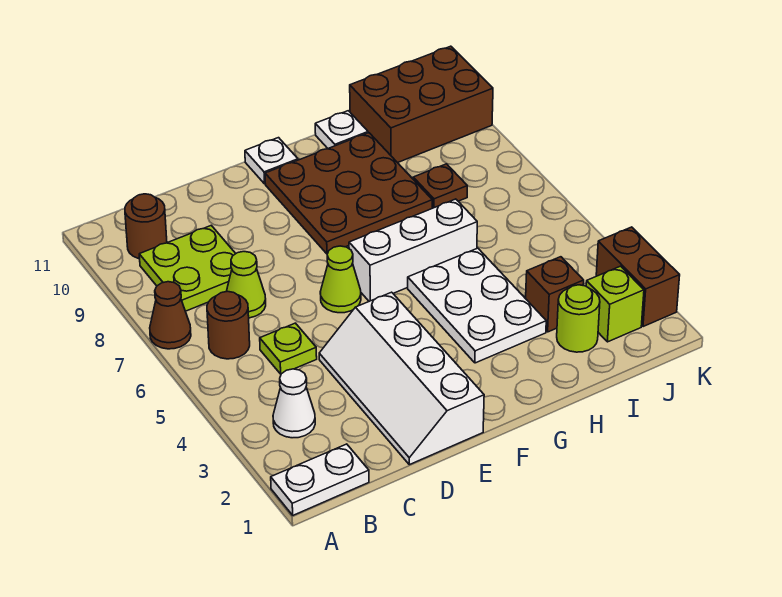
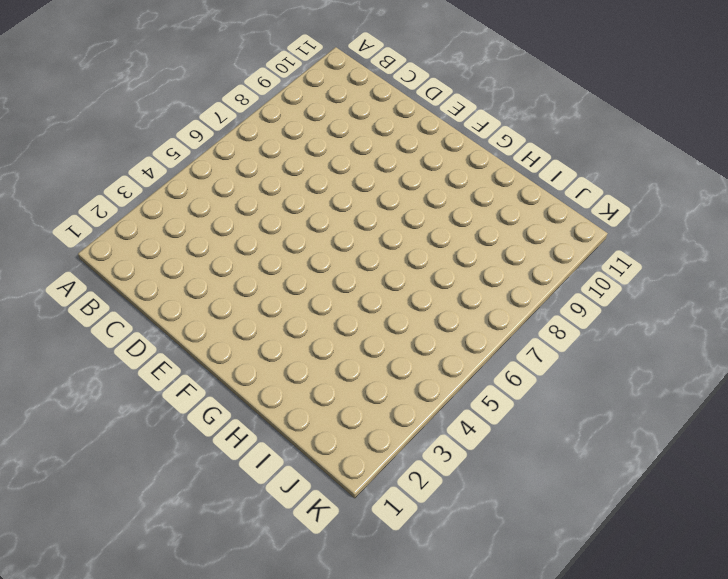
none -> white plate A1:B1 level 1
none -> brown cone A7 level 1
none -> white cone B3 level 1

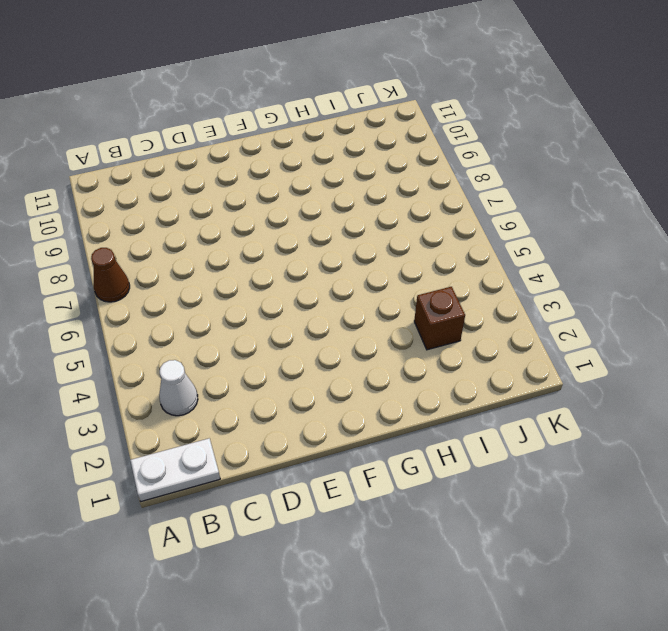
none -> brown round brick B6 level 1
none -> lime plate B8:C9 level 1
none -> brown round brick B10 level 1

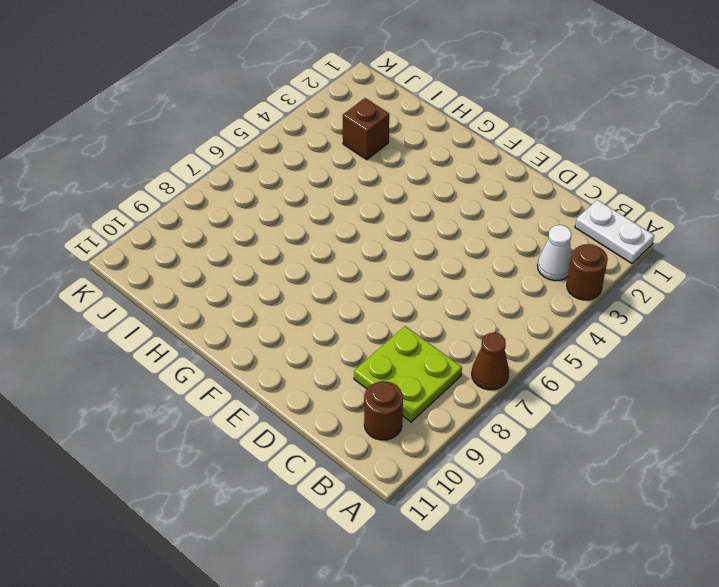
brown round brick A3 level 1 -> brown round brick B6 level 1
none -> lime plate C5 level 1
none -> lime cone C7 level 1
none -> white slope D1:E4 level 1 top E

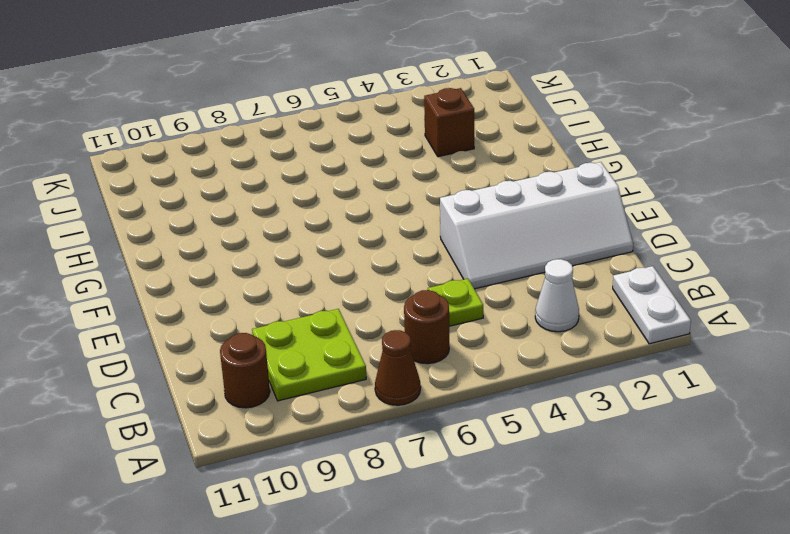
none -> lime cone C7 level 1
none -> lime cone E6 level 1
none -> white brick F6:H6 level 1

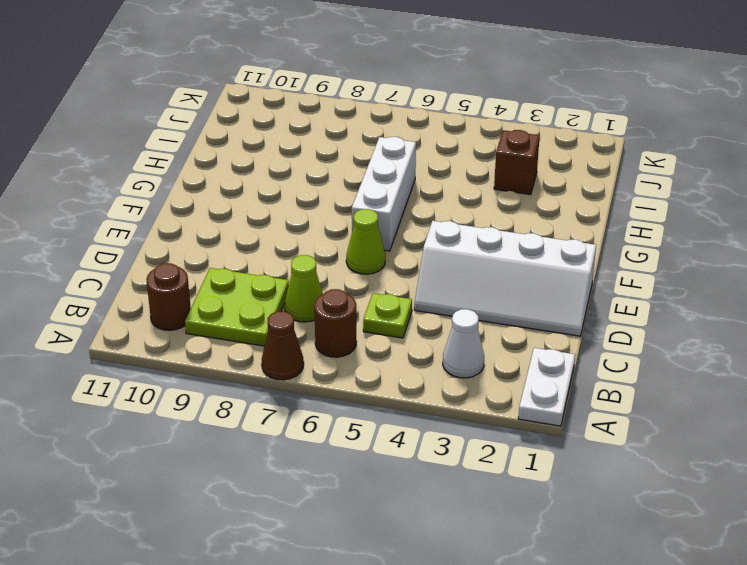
none -> brown plate F8:H10 level 1
none -> white plate F11 level 1
none -> white plate G3:H5 level 1

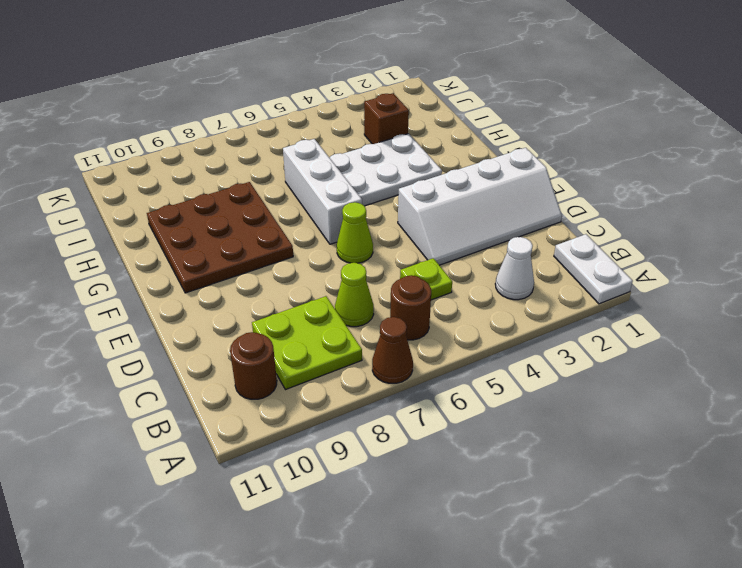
none -> white plate F11 level 1
none -> white plate H11 level 1
none -> lime round brick I2 level 1

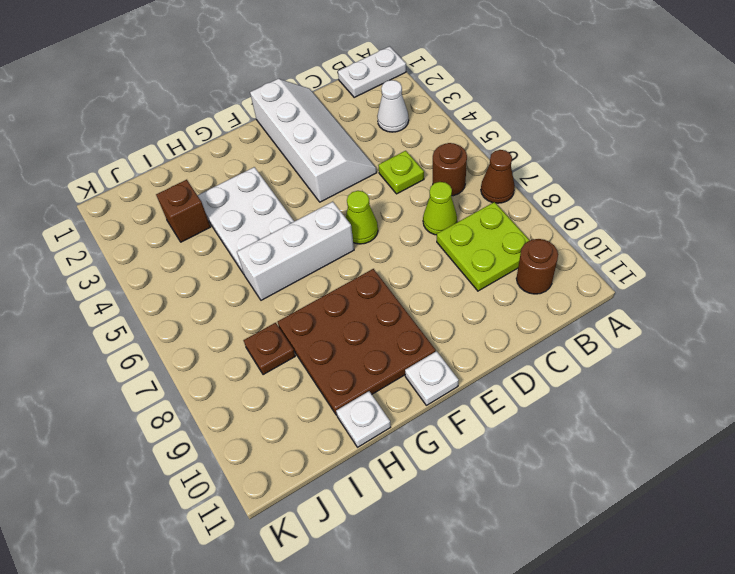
none -> lime round brick I2 level 1
none -> brown brick I10:K11 level 1
none -> lime brick J2 level 1

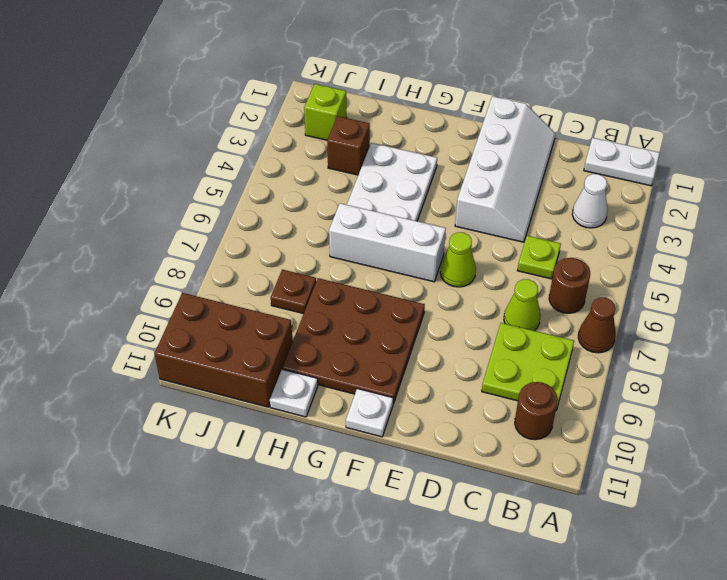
none -> lime round brick I2 level 1
none -> brown brick K2:K3 level 1

